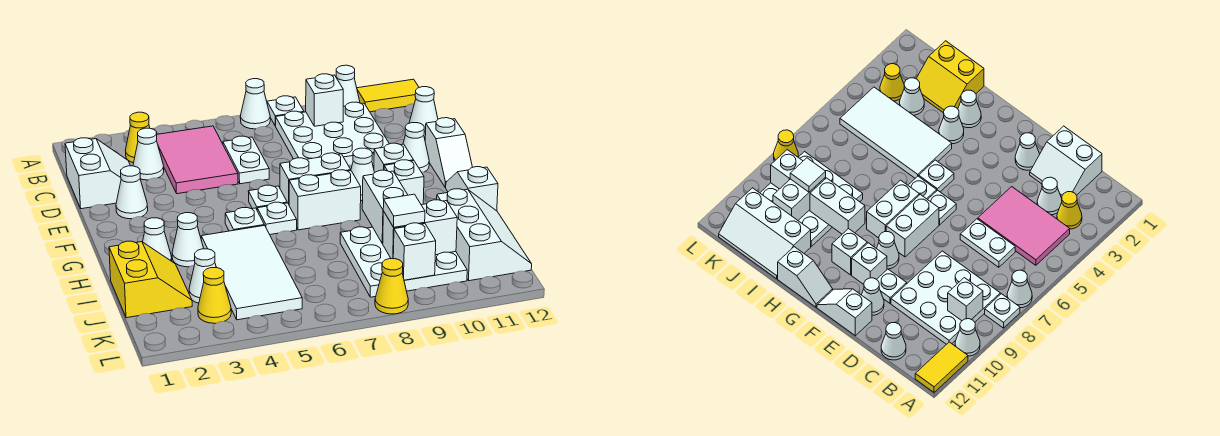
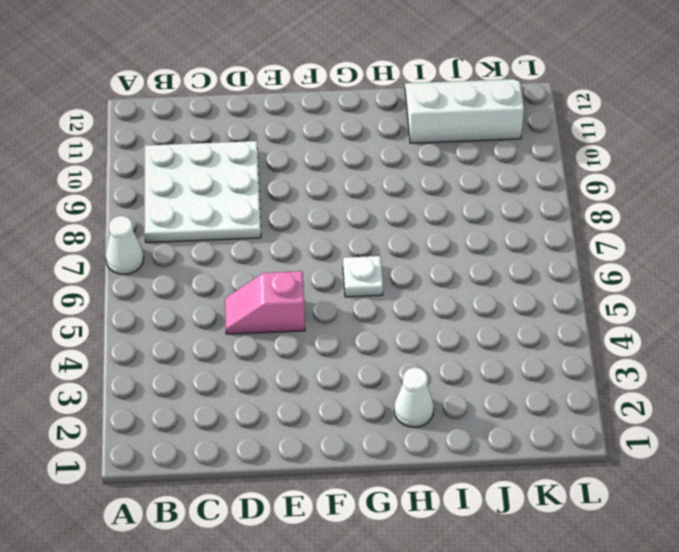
pink slope D5:E5 level 1 top E -> pink tile B4:D5 level 1
none -> white plate A8 level 1
none -> white cone A10 level 1
none -> yellow tile A11:A12 level 1
none -> yellow cone B3 level 1

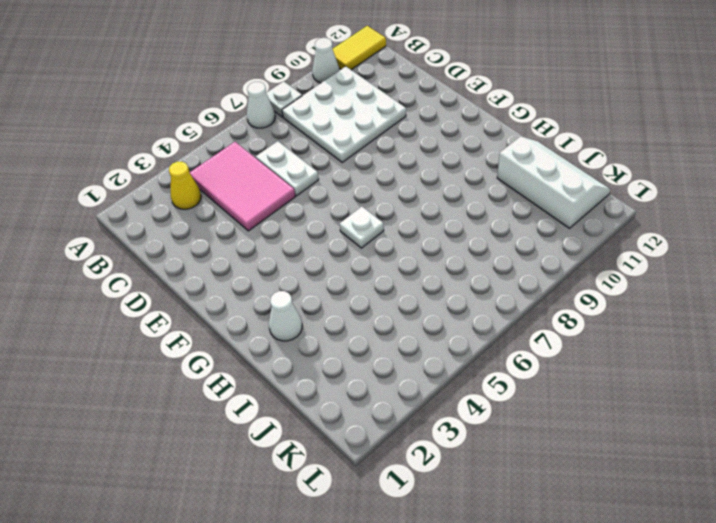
none -> white slope C1:D2 level 1 top 1
none -> white cone C3 level 1
none -> white cone C12 level 1
none -> white cone E2 level 1

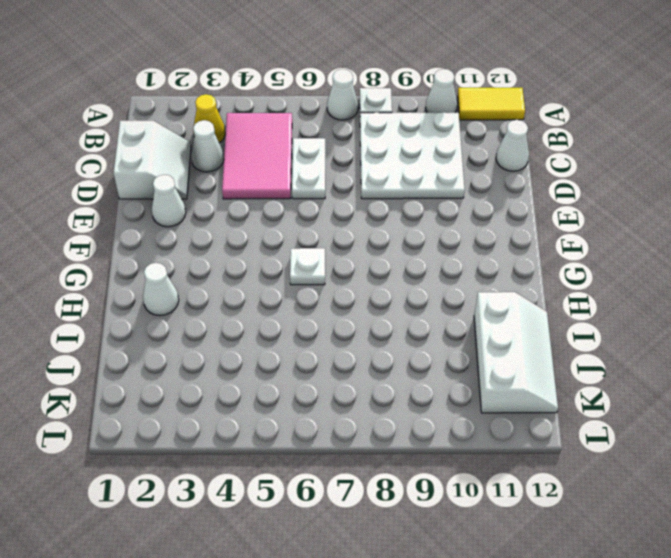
none -> white plate E10 level 1
none -> white cone E11 level 1
none -> white slope E12:F12 level 1 top E
none -> white plate F6 level 1

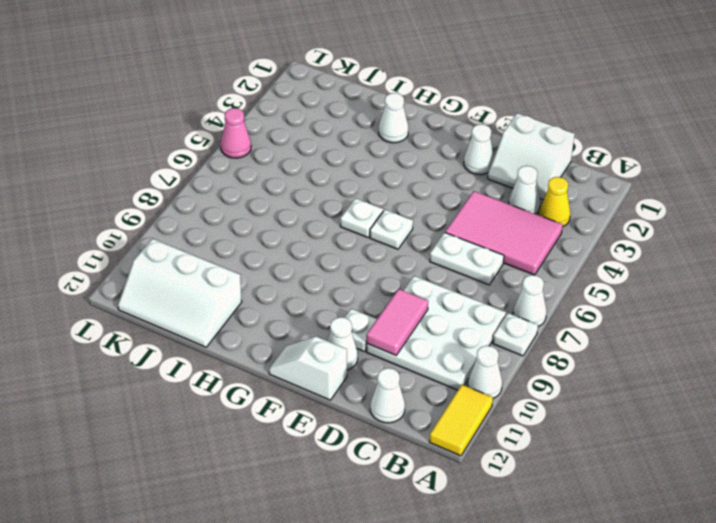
pink tile D9:D10 level 2 -> none
pink cone L5 level 1 -> none
none -> white brick F7:F8 level 1
none -> white cone F9 level 1
none -> white brick F10 level 1
none -> white plate G5 level 1

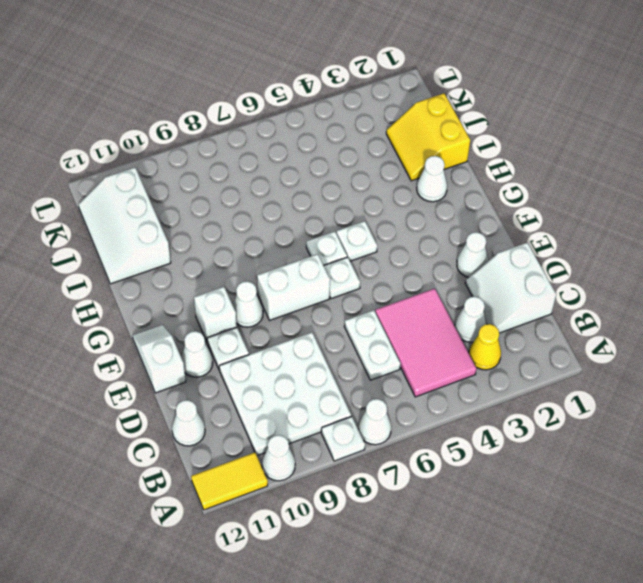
none -> white brick G7:G8 level 1
none -> white brick G10 level 1
none -> white slope G12:H12 level 1 top H
none -> white cone H3 level 1

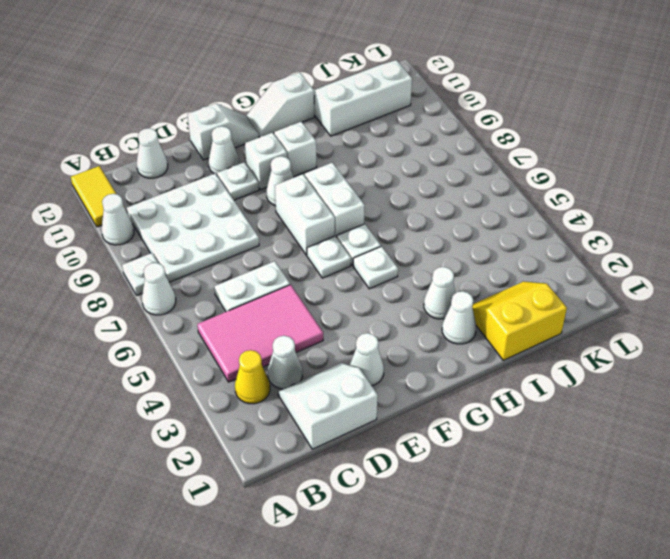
none -> white tile H4:K5 level 1
none -> white plate I8:K10 level 1
none -> white cone J3 level 1
none -> yellow cone K3 level 1

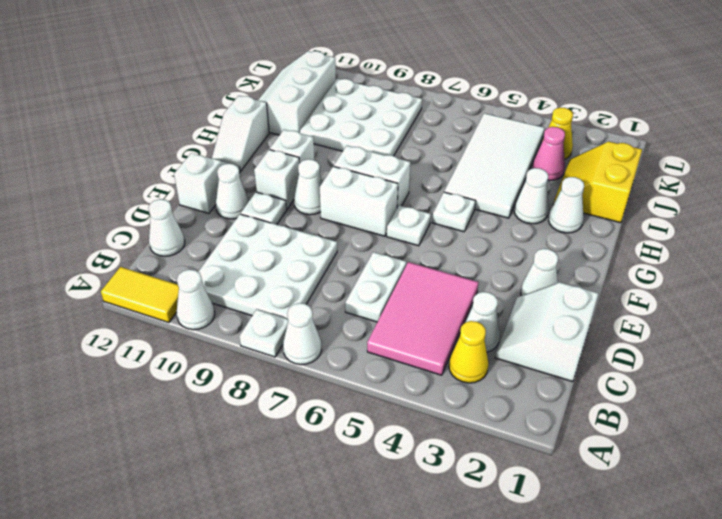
pink cone J3 level 1 -> white cone J3 level 1
none -> white plate G6 level 1
none -> yellow cone L8 level 1
none -> white brick B9 level 2
none -> white brick H9:I9 level 2

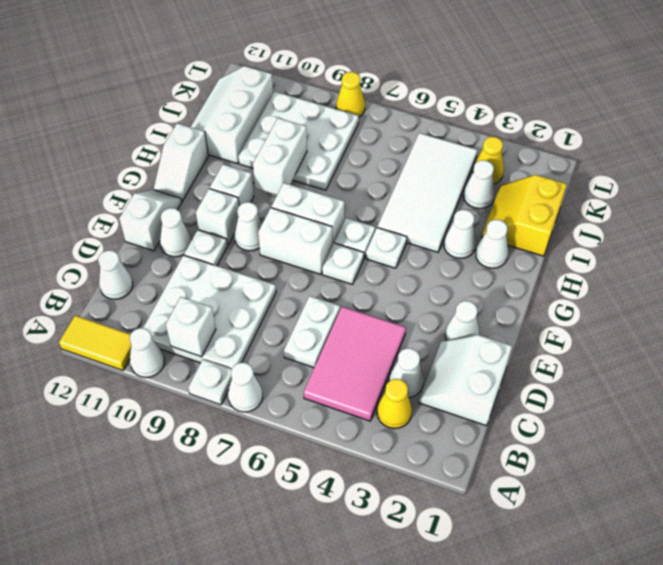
none -> white brick J9:J10 level 2
none -> white brick K9 level 2
none -> white tile J9 level 3

